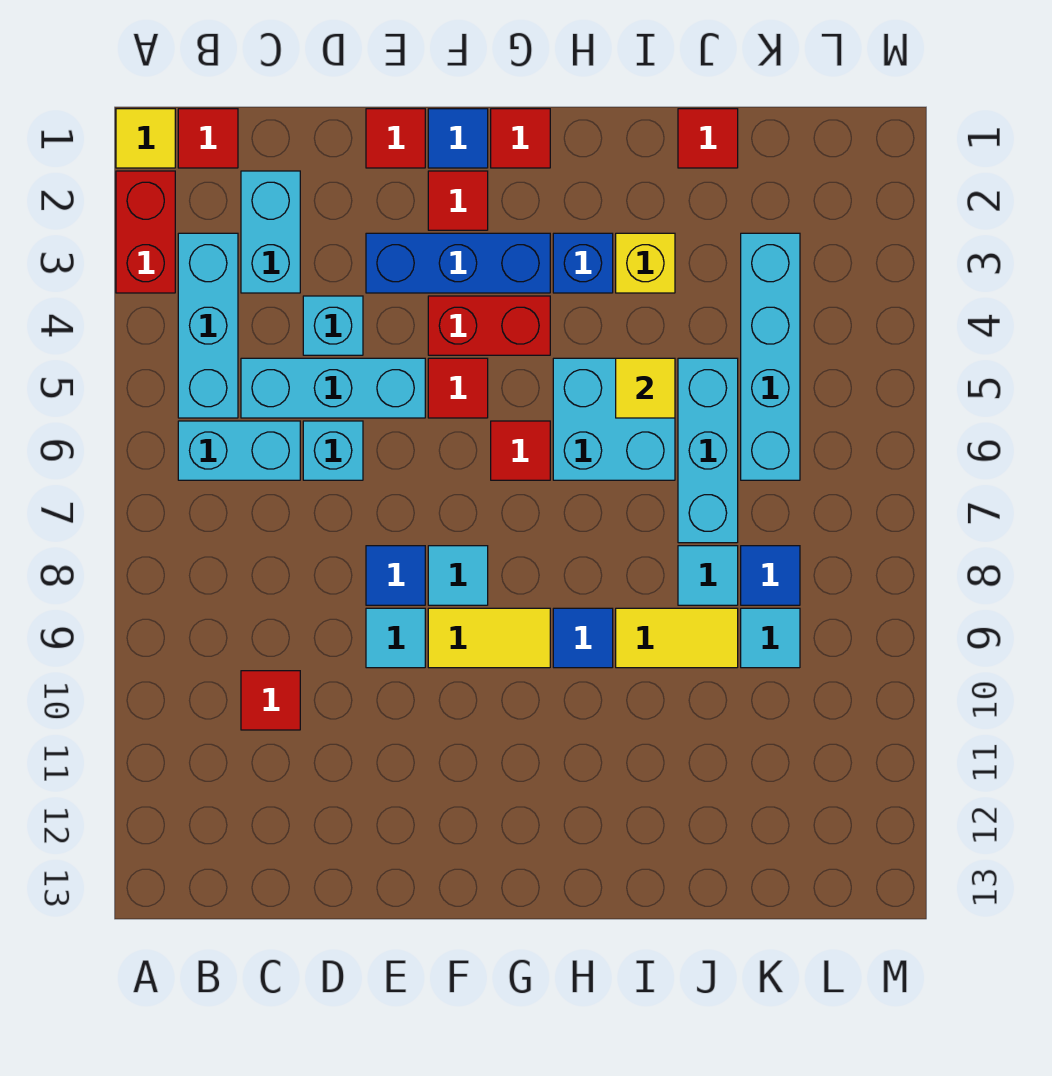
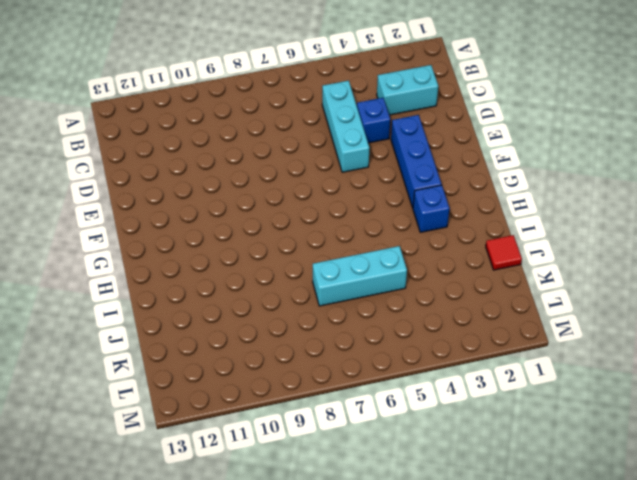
blue brick D4 level 1 -> cyan brick D4 level 1
none -> yellow tile A1 level 1
none -> red brick A2:A3 level 1
none -> red tile B1 level 1
none -> cyan brick B3:B5 level 1

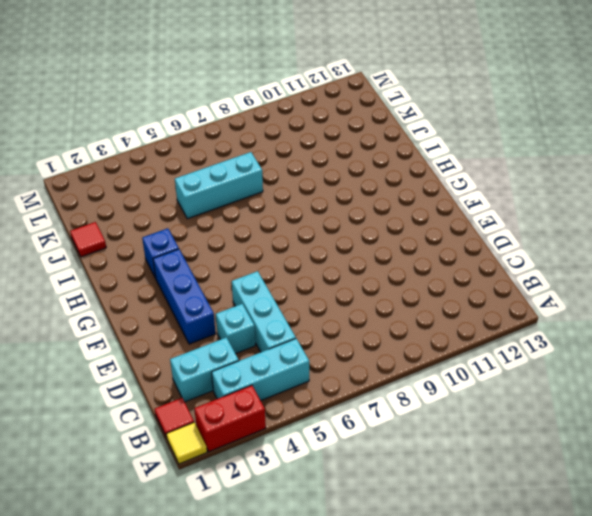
none -> cyan brick B6:C6 level 1
none -> red tile C10 level 1
none -> cyan brick D6 level 1
none -> red tile E1 level 1

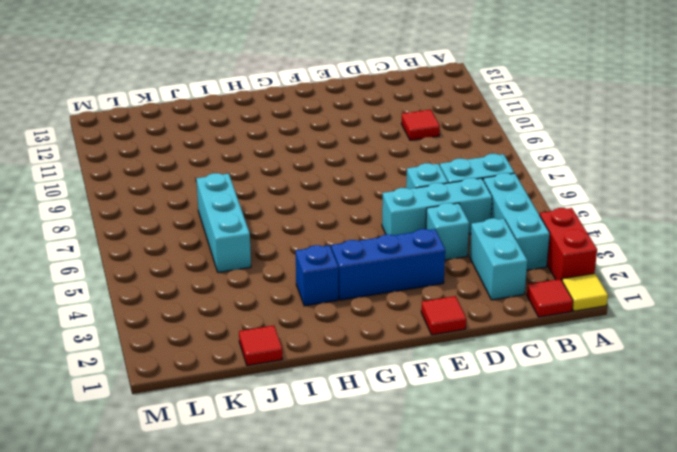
none -> blue tile E8 level 1
none -> cyan tile E9 level 1
none -> blue tile F1 level 1
none -> red tile F2 level 1

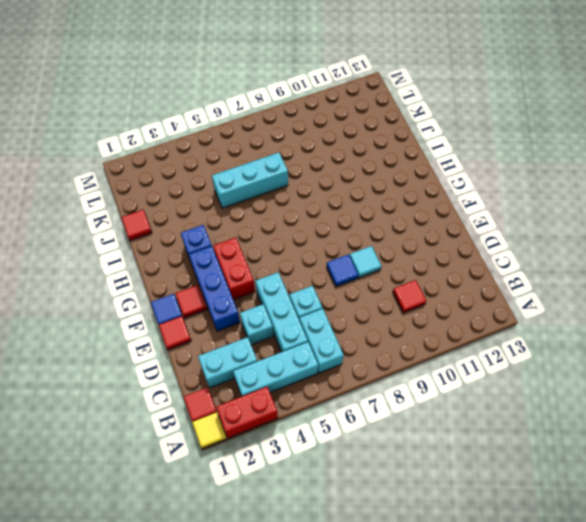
none -> red tile F5 level 1
none -> cyan tile F8 level 1
none -> yellow tile F9:G9 level 1
none -> red tile G1 level 1

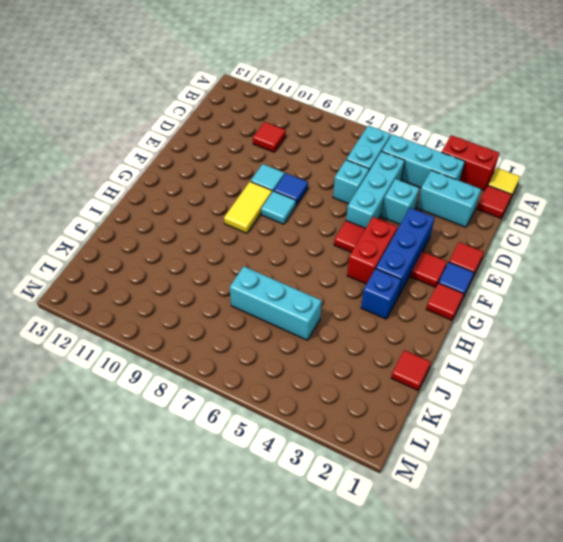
none -> red tile G6 level 1
none -> cyan brick H5:I6 level 1
none -> blue tile H9 level 1
none -> yellow brick I3 level 1

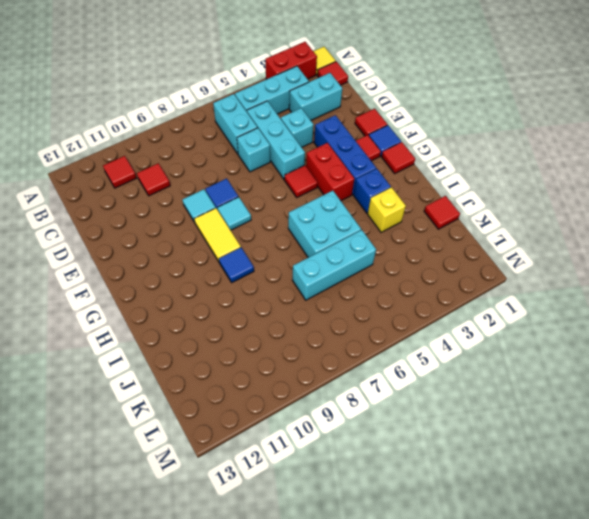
red tile B11 level 1 -> red tile G6 level 1
none -> yellow tile I9:J9 level 1
none -> cyan tile J8 level 1
none -> cyan brick K3:K6 level 1
none -> blue tile K8 level 1

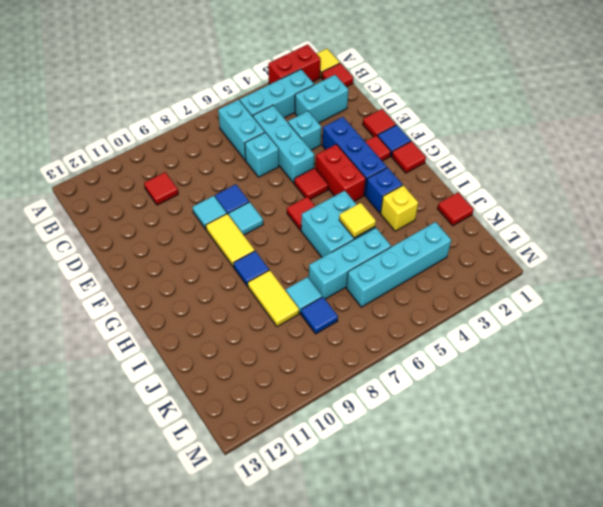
none -> cyan tile K9 level 1

